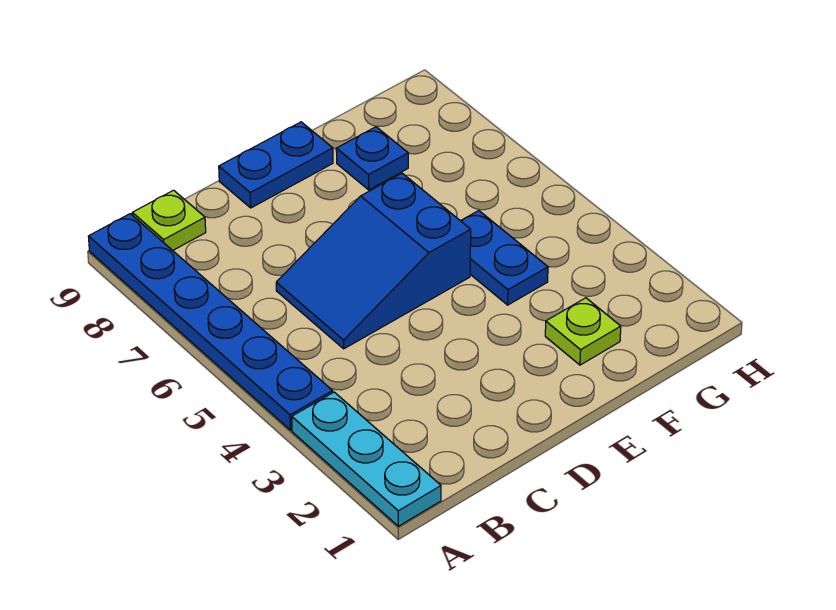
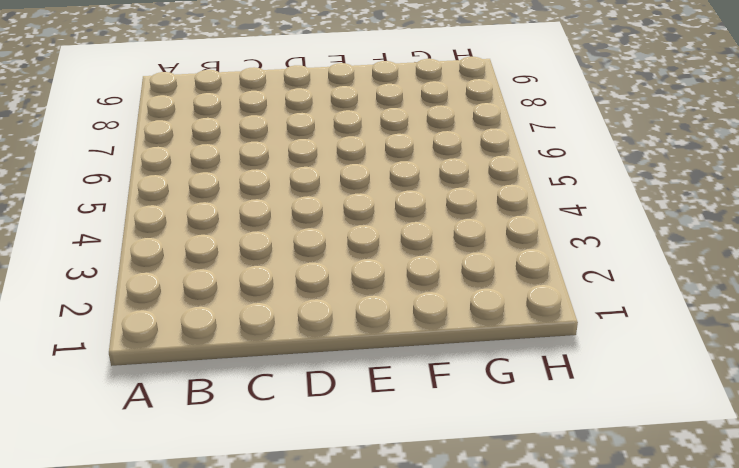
none -> cyan plate A1:A3 level 1
none -> blue plate A4:A9 level 1

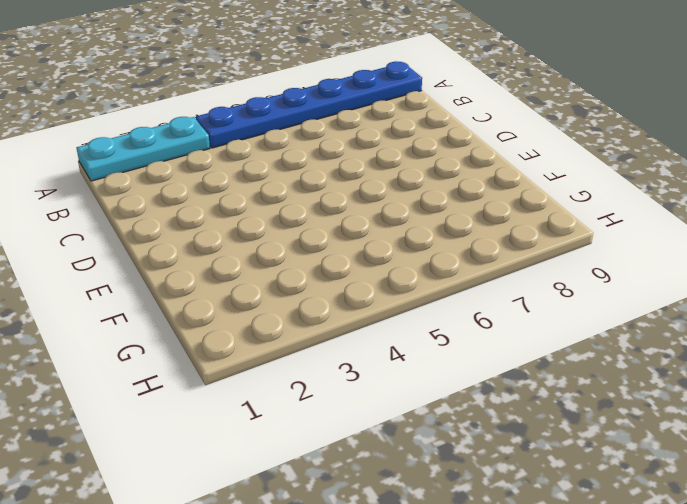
none -> lime plate B9 level 1
none -> blue slope C5:E6 level 1 top E

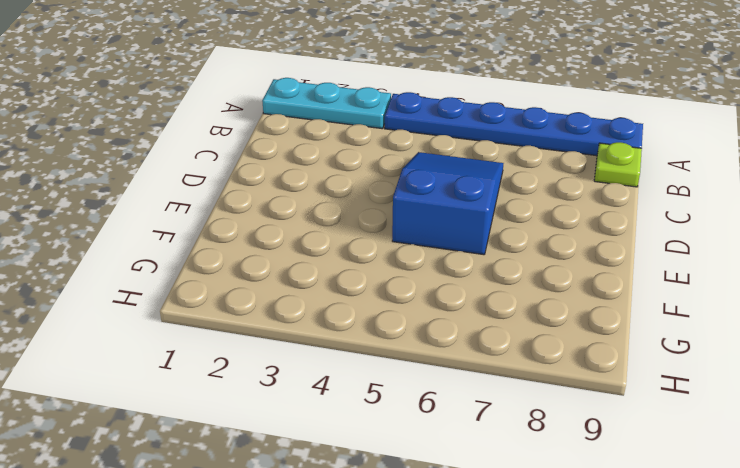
none -> blue plate D9:E9 level 1
none -> lime plate F2 level 1

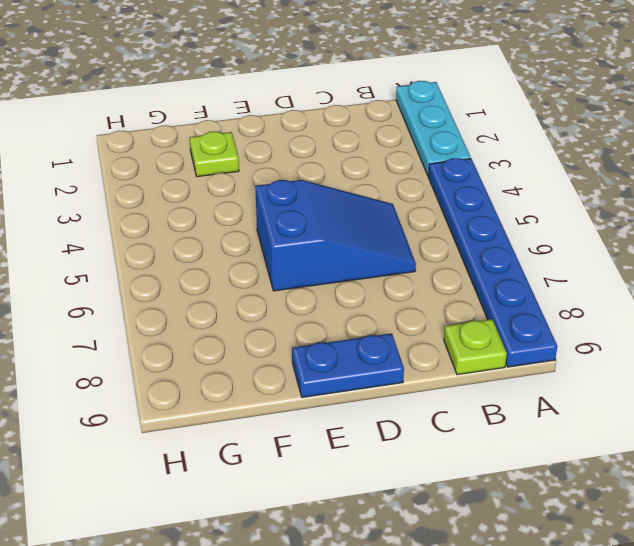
none -> blue plate F4:F5 level 1
none -> blue plate F8 level 1

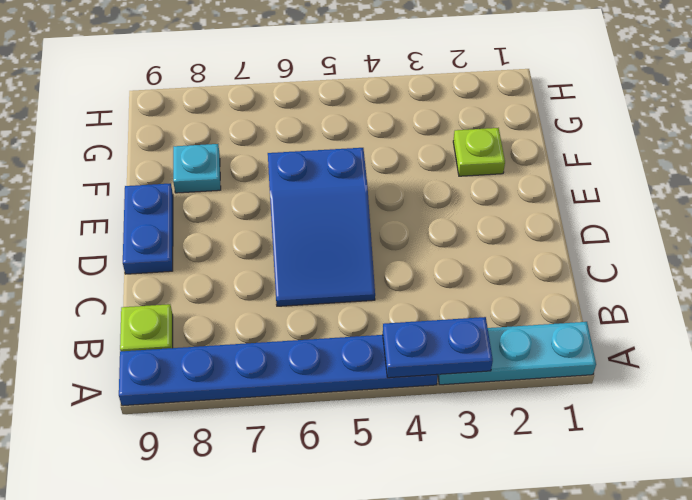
blue plate A3:A4 level 2 -> blue plate F4:F5 level 1
cyan plate F8 level 1 -> blue plate F8 level 1

